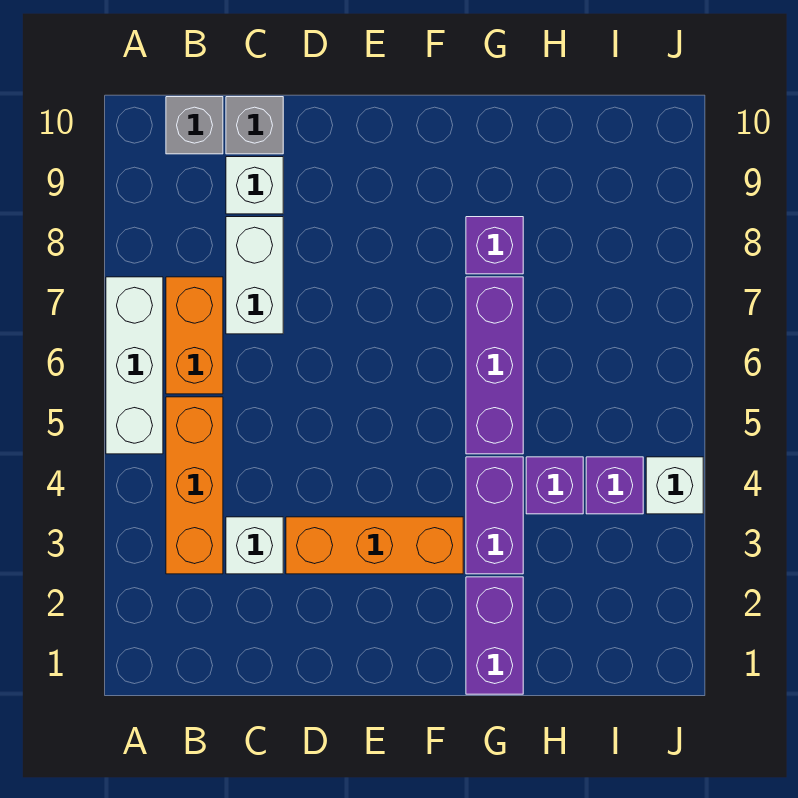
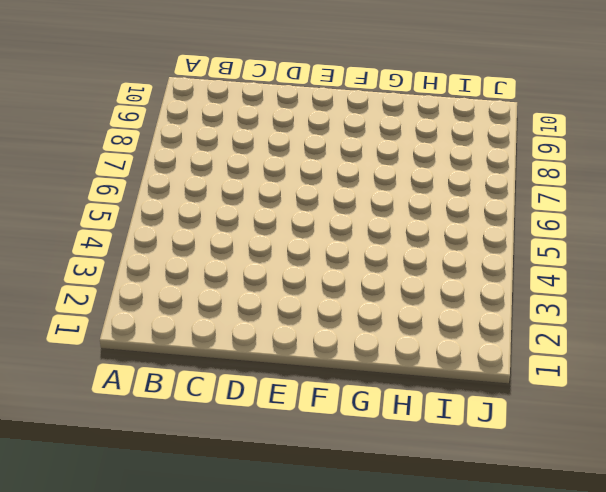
none -> white brick A5:A7 level 1
none -> orange brick B3:B5 level 1
none -> orange brick B6:B7 level 1

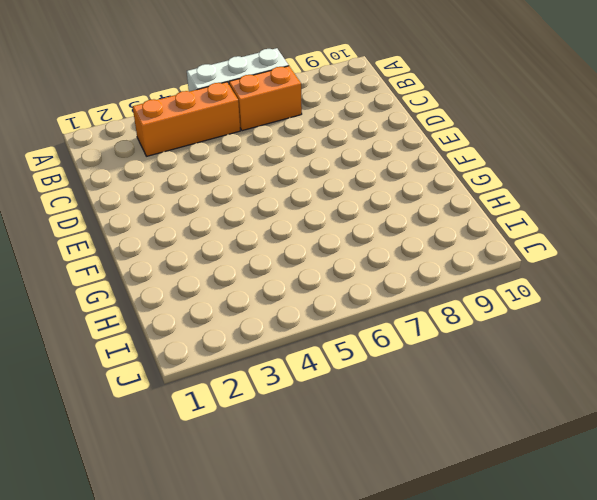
none -> grey brick B10 level 1
none -> white brick C3 level 1
none -> white brick C7:C8 level 1

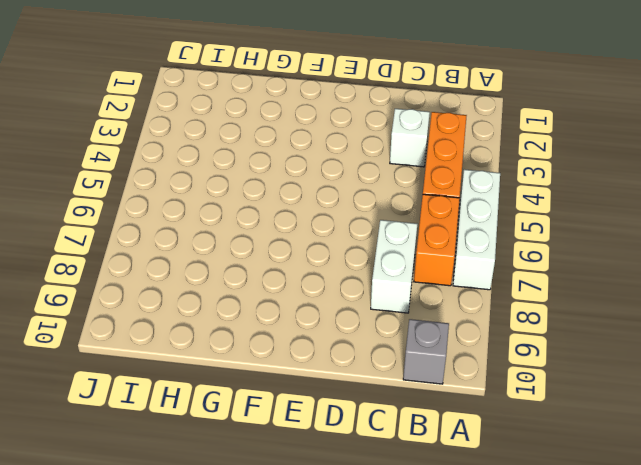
none -> white brick C9 level 1
none -> grey brick C10 level 1
none -> orange brick D3:F3 level 1

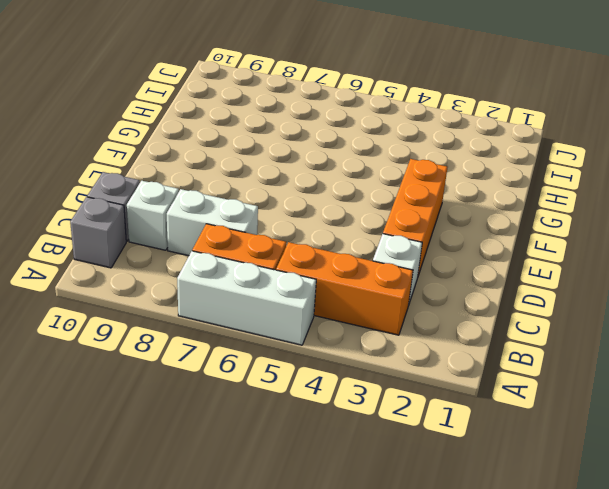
none -> purple brick G1:G2 level 1
none -> purple brick G3:G4 level 1
none -> purple brick G5:G7 level 1

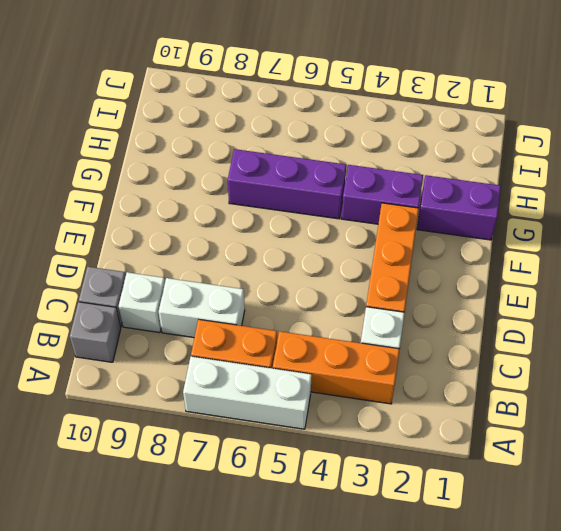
none -> purple brick G8 level 1
none -> purple brick H4 level 1
none -> purple brick I4 level 1

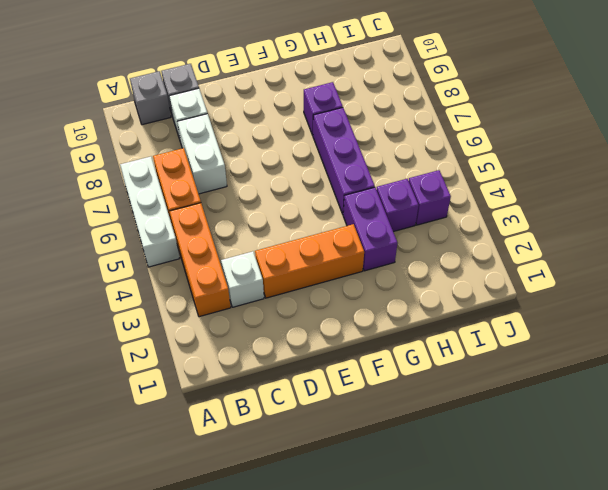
none -> purple brick G1:G2 level 1
none -> white brick J4 level 1

